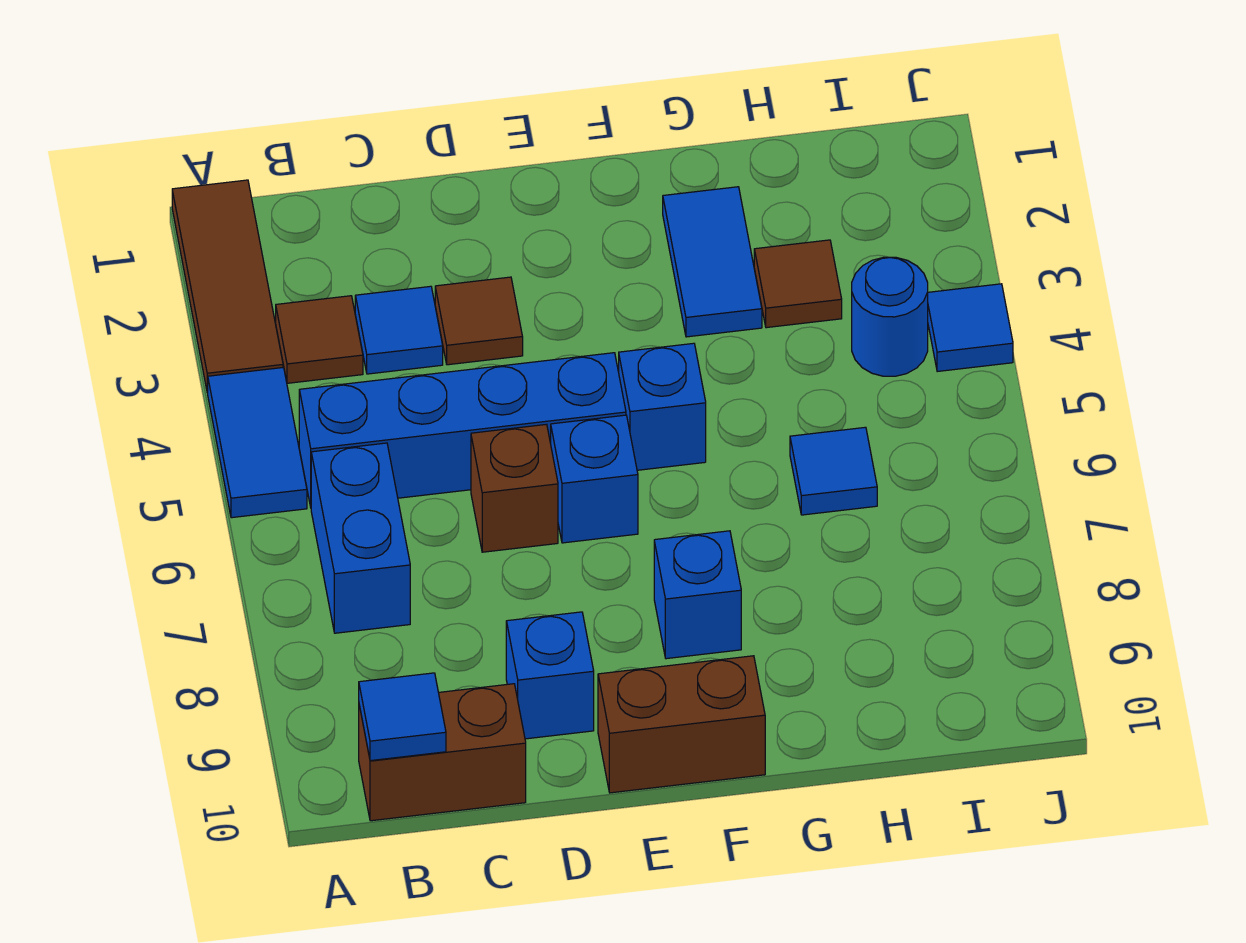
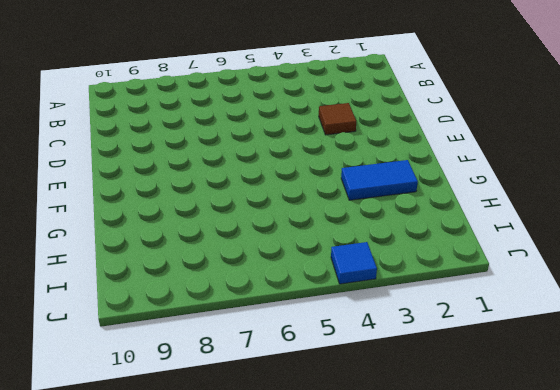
none -> brown tile A1:A3 level 1
none -> blue tile A4:A5 level 1
none -> brown tile B3 level 1

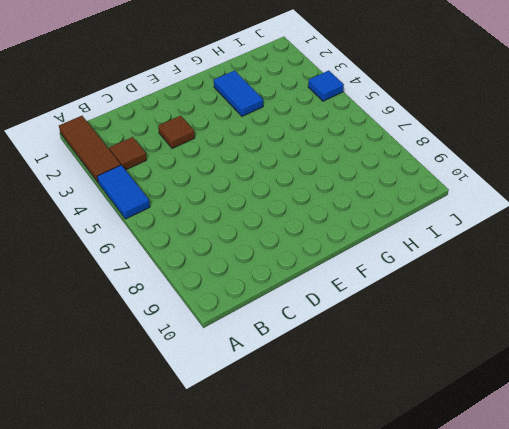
none -> blue brick B5:E5 level 1
none -> blue brick B6:B7 level 1
none -> brown brick B10:C10 level 1

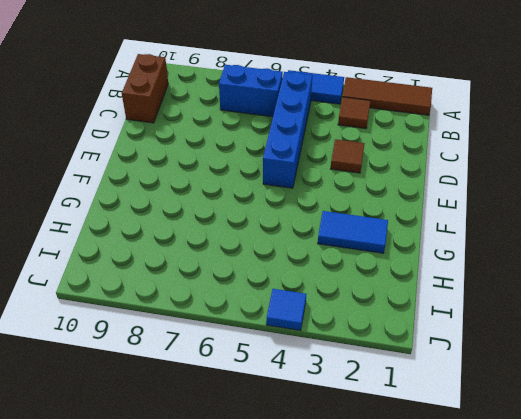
none -> blue tile C3 level 1
none -> brown brick D6 level 1
none -> blue brick D9 level 1

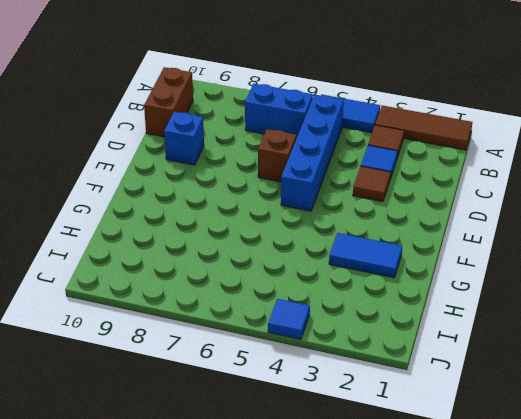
none -> blue brick E6 level 1
none -> brown brick E10:F10 level 1
none -> blue brick F5 level 1

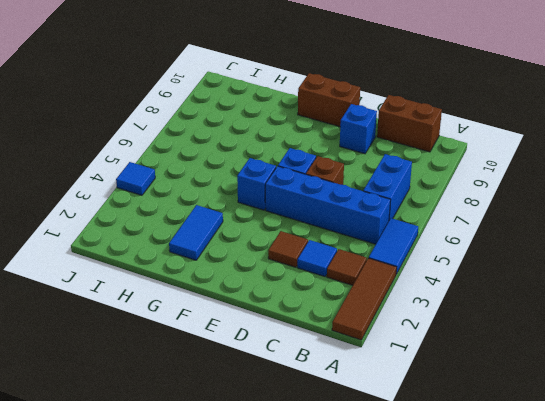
none -> blue brick F8 level 1
none -> brown tile H3 level 1
none -> blue tile H6 level 1

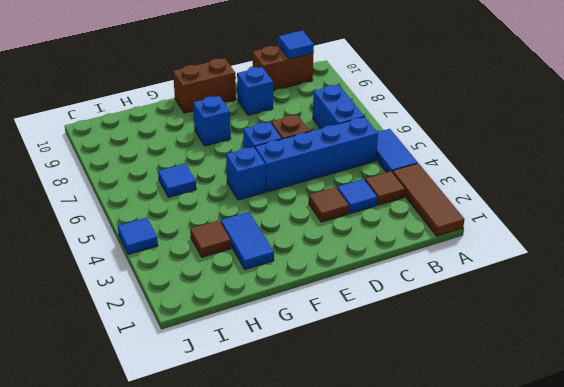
none -> blue round brick I4 level 1

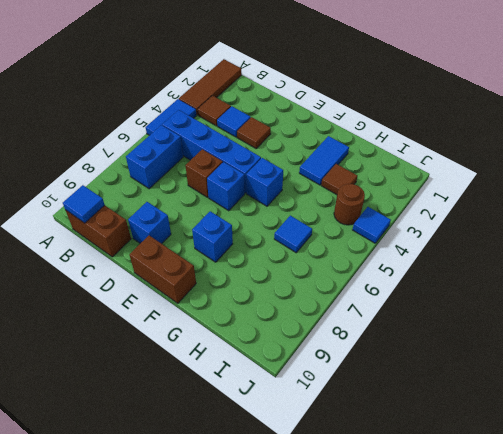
brown round brick I4 level 1 -> blue round brick I4 level 1

